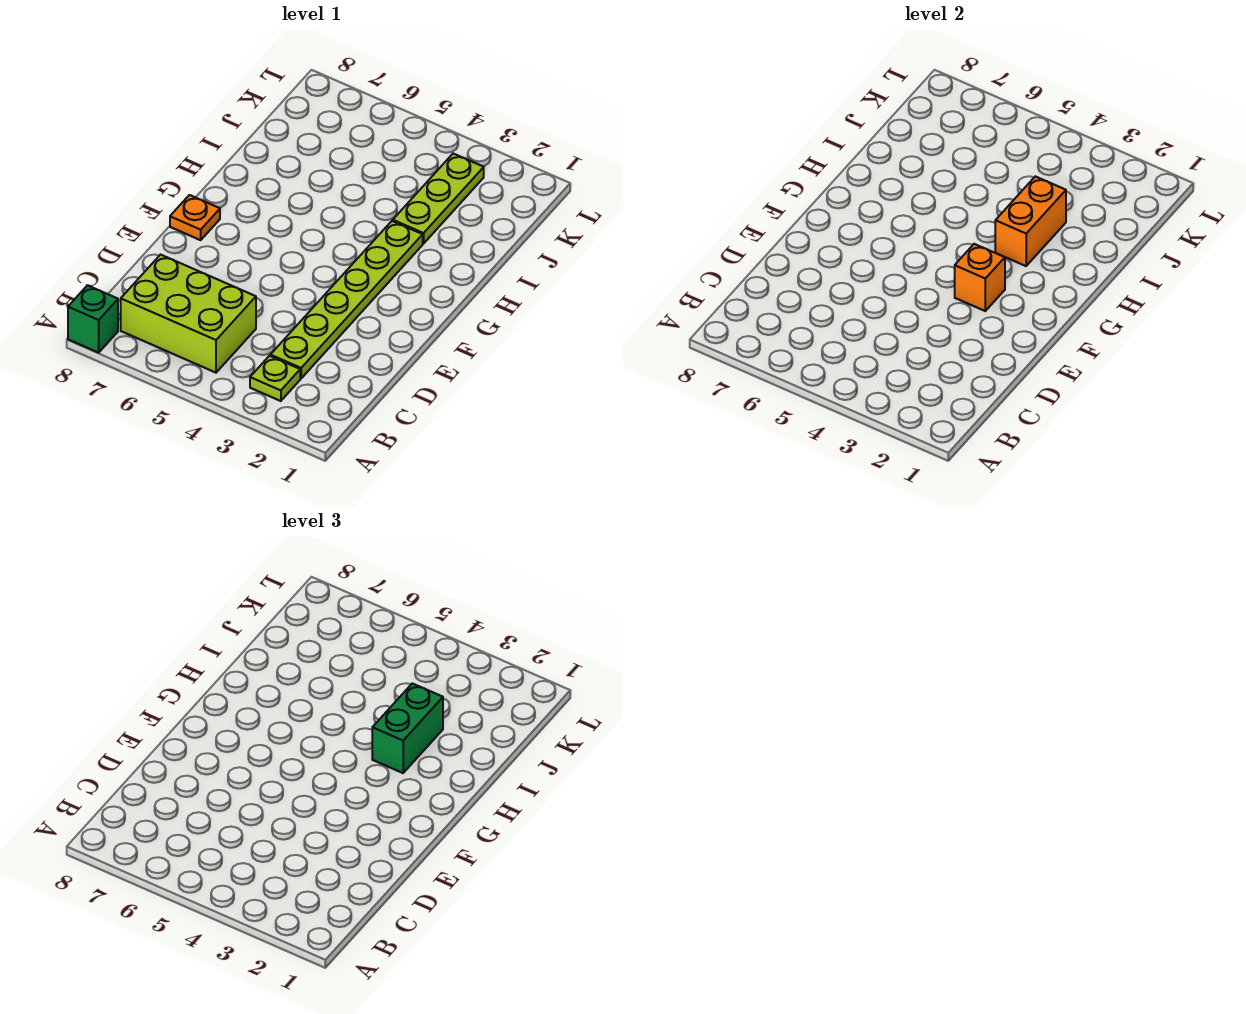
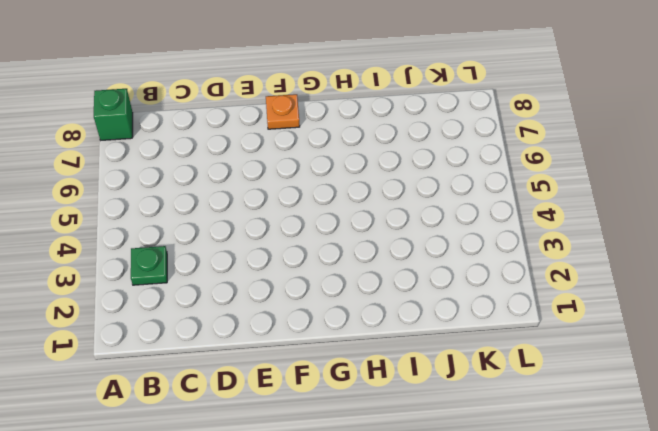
green plate B3 level 1 -> lime plate B3 level 1
none -> lime brick B5:C7 level 1
none -> lime plate C3:H3 level 1

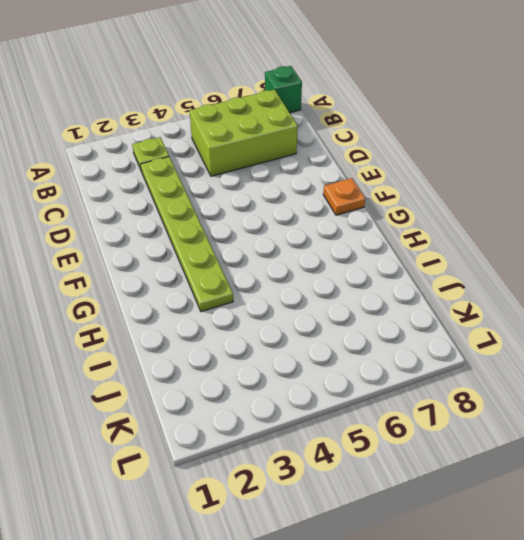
none -> lime plate I3:K3 level 1
none -> orange brick F3 level 2

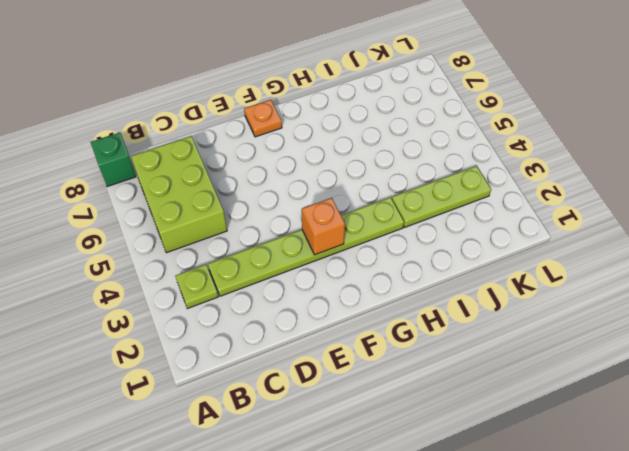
none -> orange brick H3:I3 level 2
none -> green brick H3:I3 level 3

